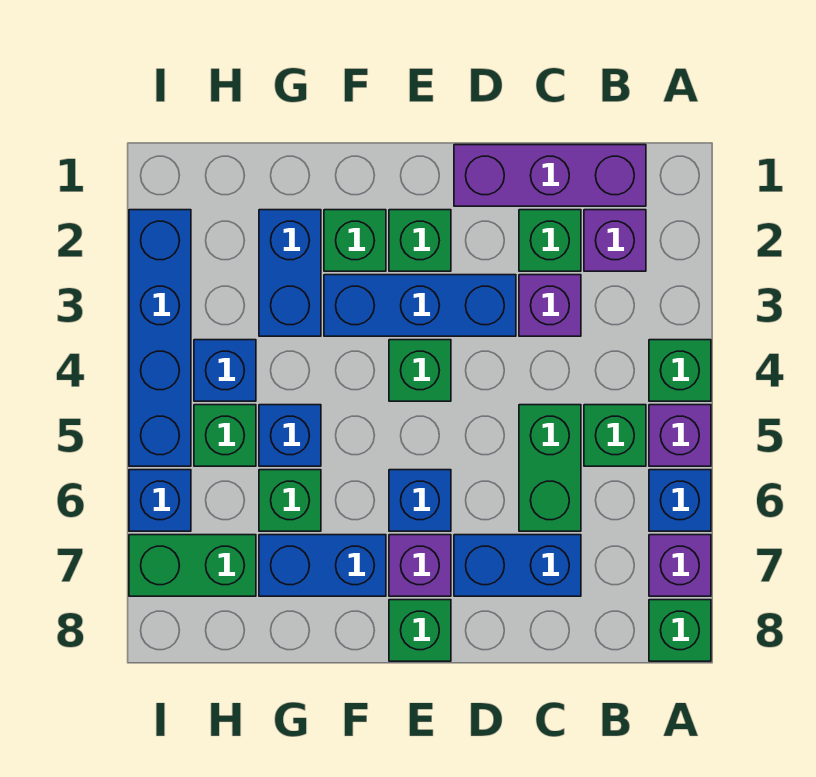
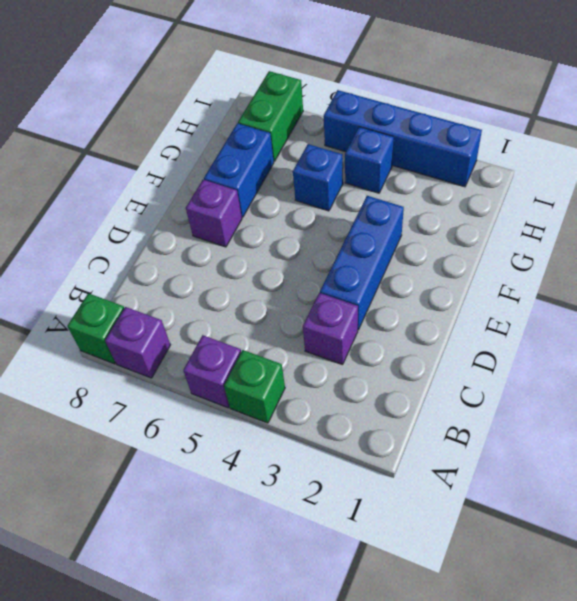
none -> blue brick A6 level 1
none -> purple brick B1:D1 level 1
none -> purple brick B2 level 1

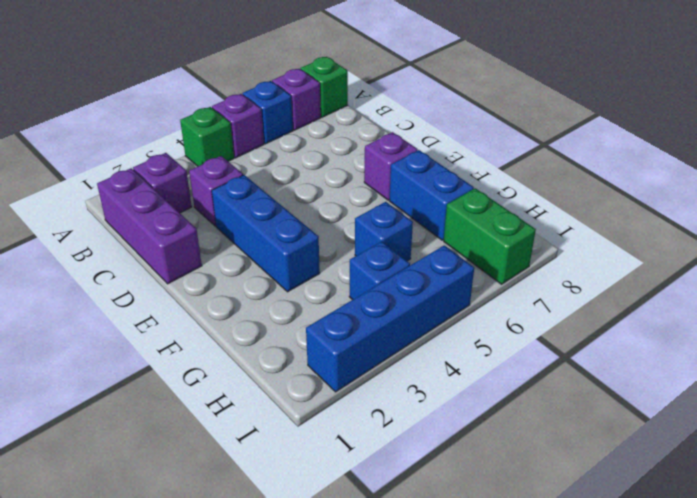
none -> green brick B5 level 1
none -> green brick C2 level 1
none -> green brick C5:C6 level 1

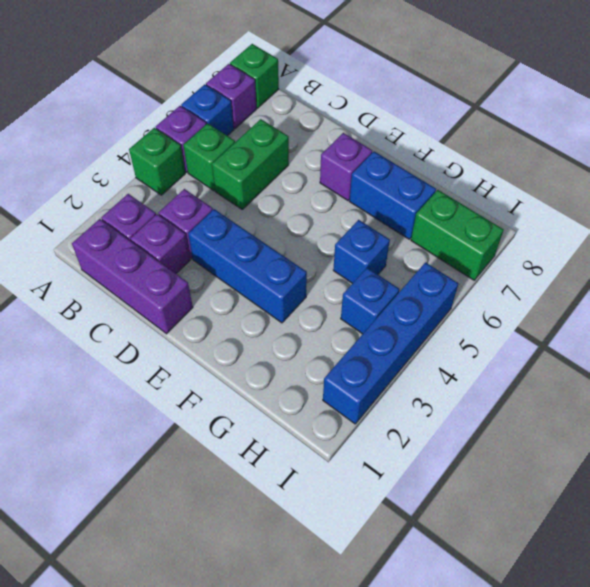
purple brick C2 level 1 -> green brick C2 level 1
none -> blue brick C7:D7 level 1
none -> green brick E2 level 1
none -> green brick E4 level 1

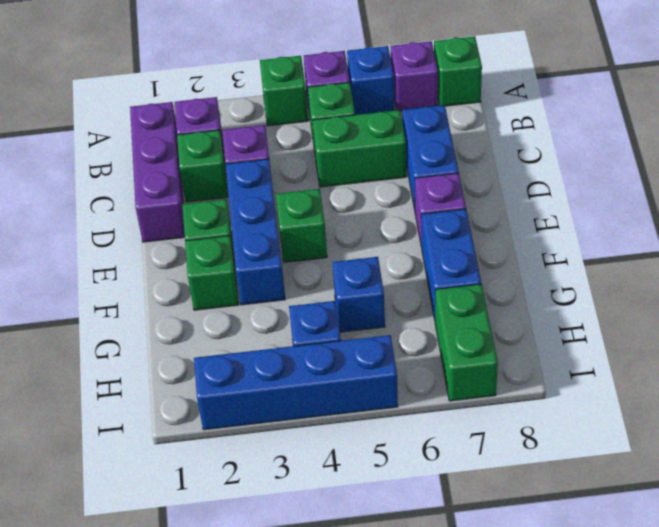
none -> blue brick E6 level 1
none -> green brick E8 level 1
none -> blue brick G2:G3 level 1

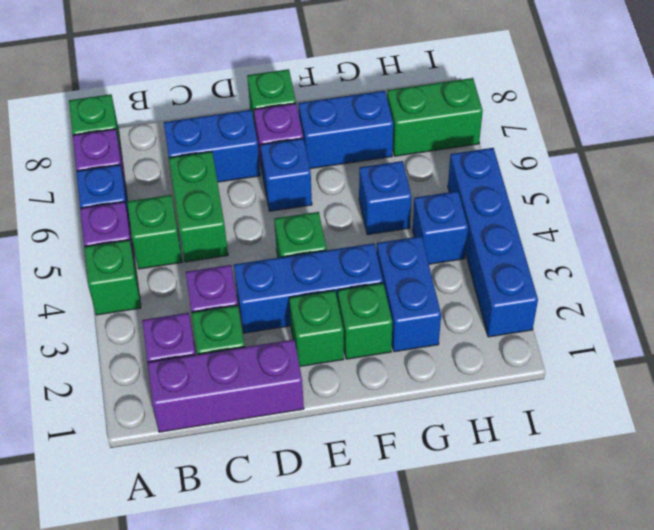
none -> green brick G6 level 1
none -> green brick H5 level 1
none -> blue brick I6 level 1

